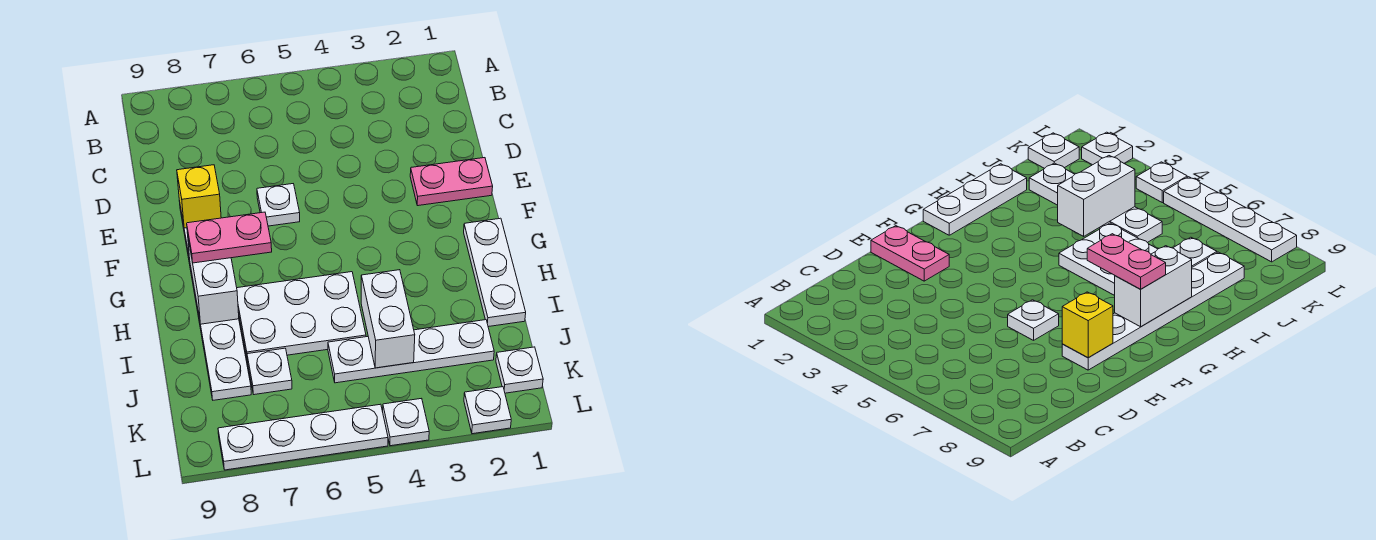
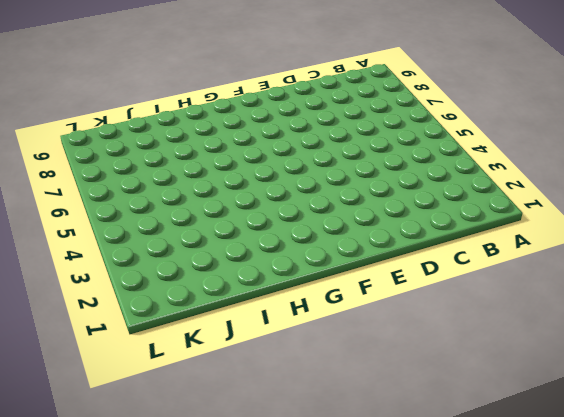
none -> pink plate E1:E2 level 1
none -> white plate E6 level 1
none -> white plate E8:J8 level 1

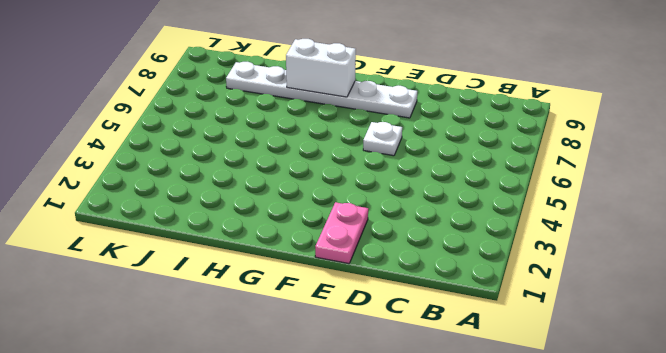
none -> white plate G1:I1 level 1
none -> white plate H5:I7 level 1
none -> white plate J2:J5 level 1

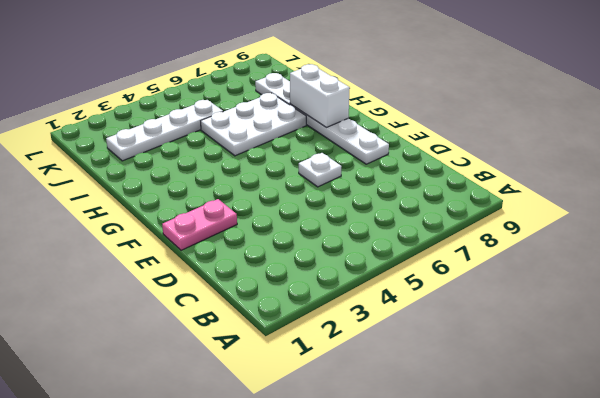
none -> white plate G1:I1 level 1
none -> white plate J7 level 1
none -> white plate K1 level 1

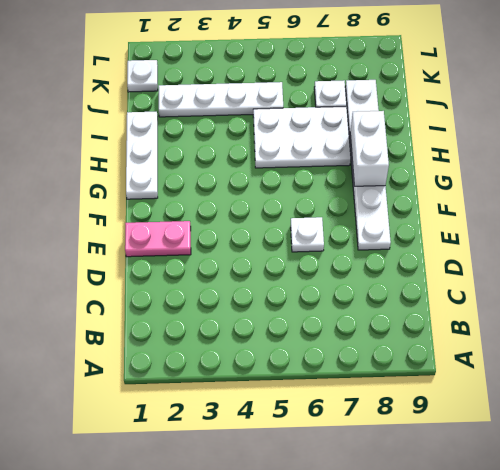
none -> white plate L2 level 1
none -> white plate L4 level 1
none -> white plate L5:L8 level 1

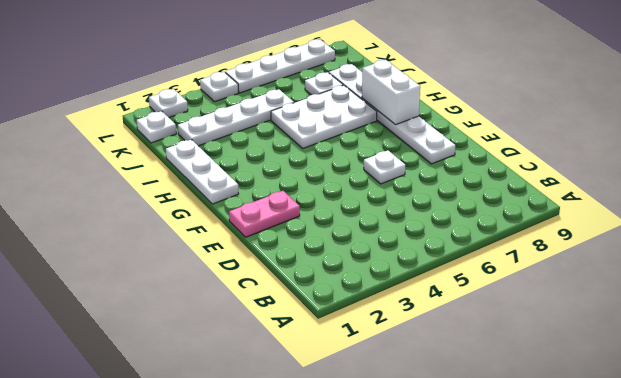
none -> yellow brick E8 level 2
none -> white brick I4:J4 level 2
none -> pink plate G7:G8 level 3

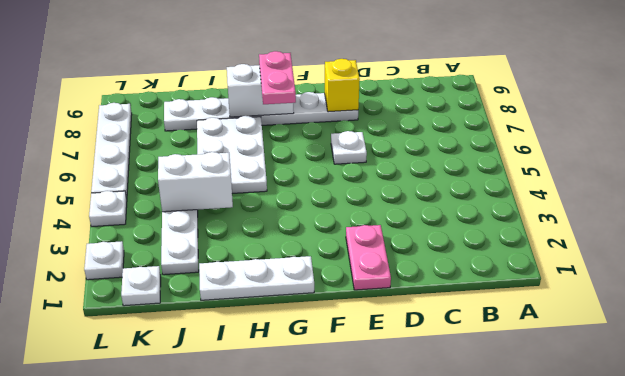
none -> white plate J7 level 1

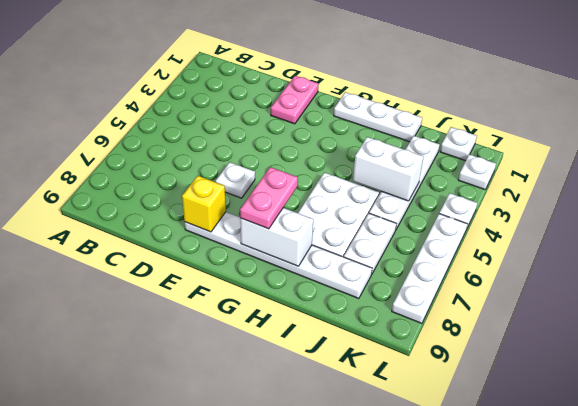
white plate J6:J7 level 1 -> white plate J7 level 1

